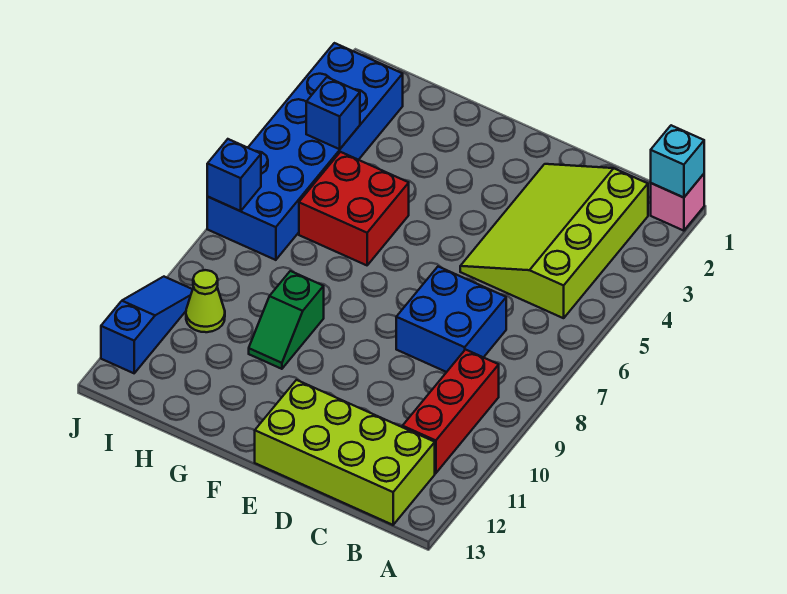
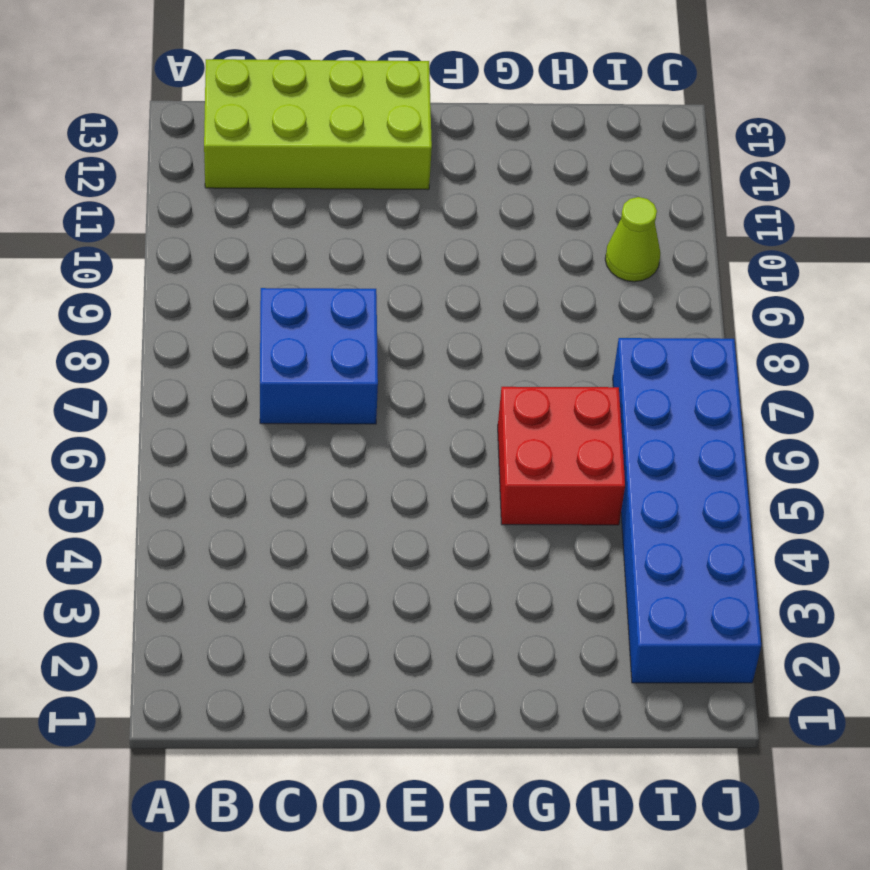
none -> pink brick A1 level 1
none -> lime slope B2:D5 level 1 top B
none -> red brick B9:B11 level 1

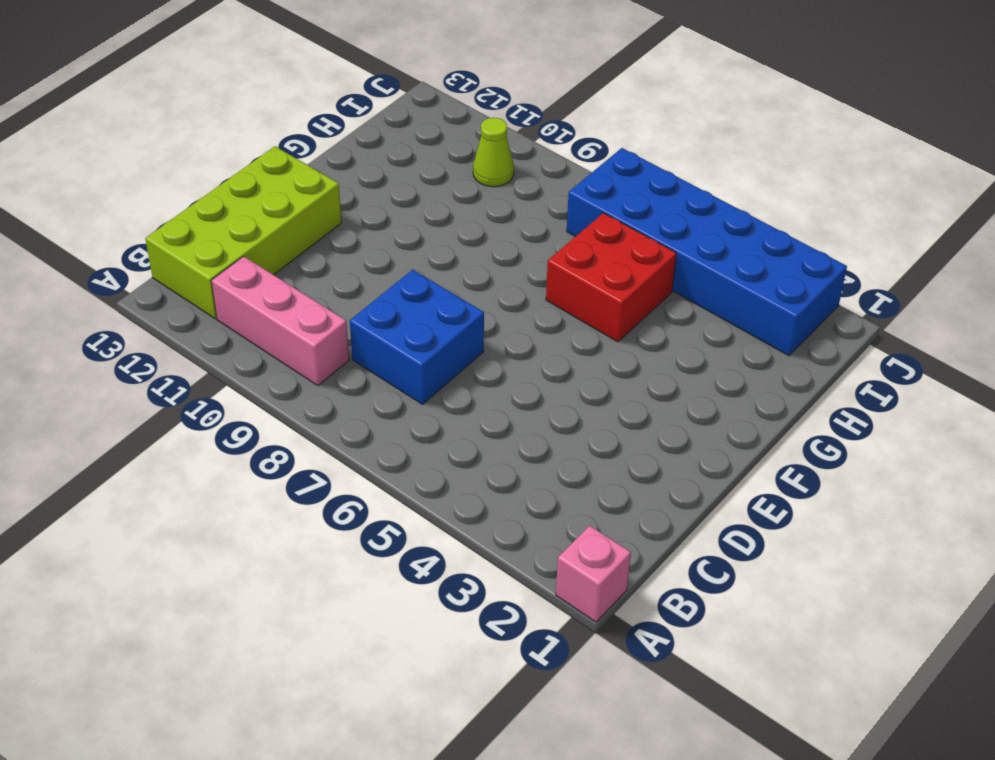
pink brick B9:B11 level 1 -> red brick B9:B11 level 1
none -> lime slope B2:D5 level 1 top B
none -> green slope G9:G10 level 1 top 9
none -> blue slope J10:J12 level 1 top 12

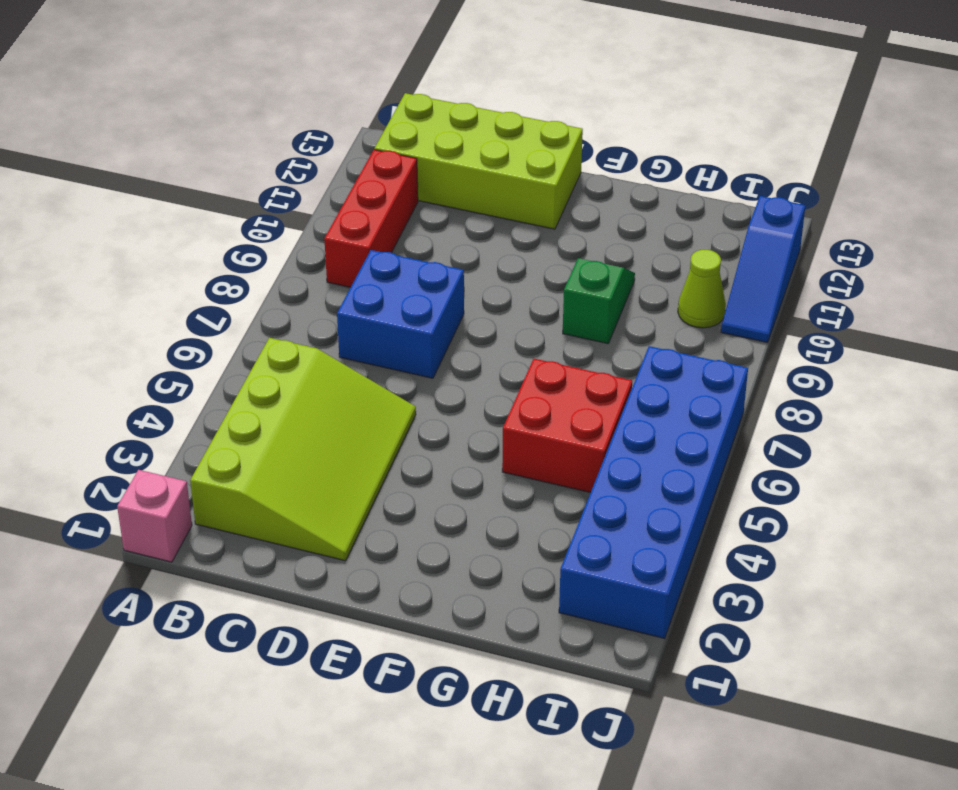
none -> cyan brick A1 level 2
none -> blue brick I4 level 2
none -> blue brick J7 level 2

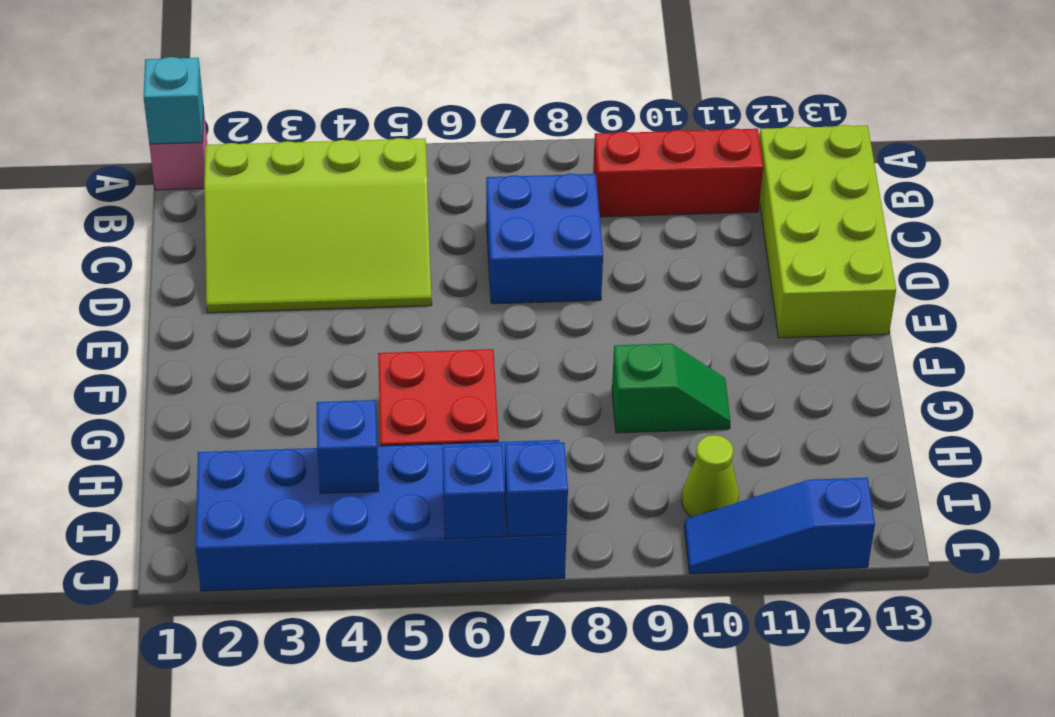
blue brick J6 level 2 -> none

